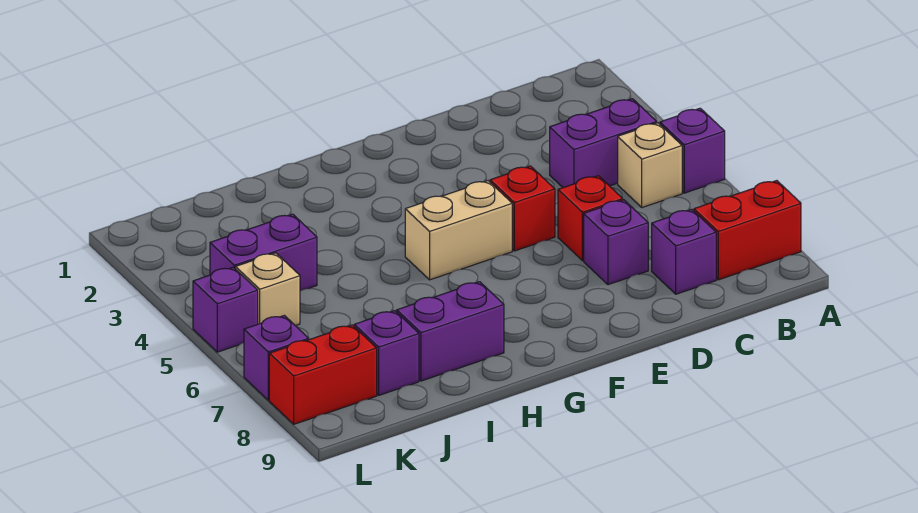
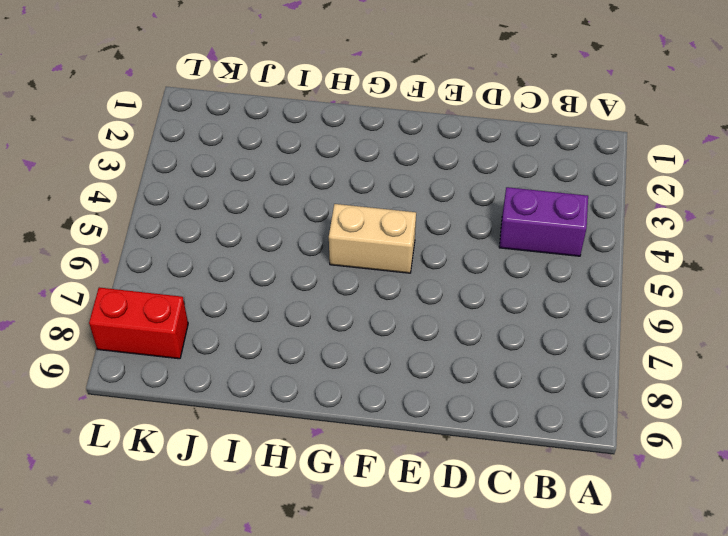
none -> purple brick A5 level 1
none -> red brick A8:B8 level 1
none -> tan brick B5 level 1

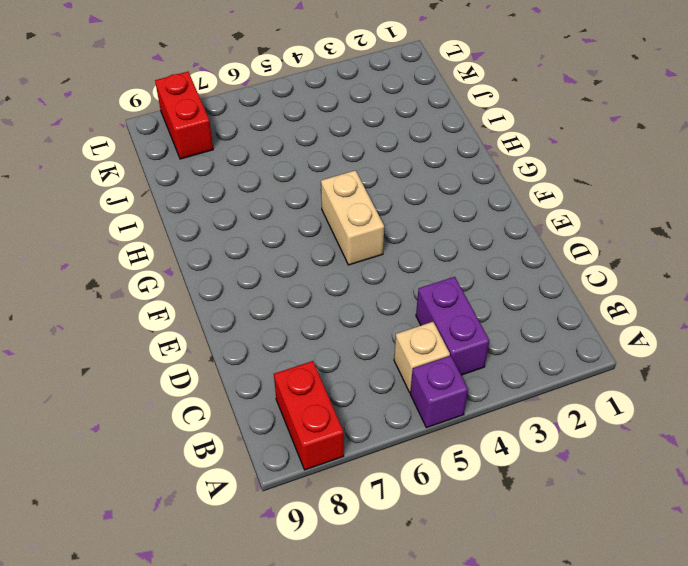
none -> purple brick C8 level 1
none -> red brick D6 level 1
none -> purple brick D7 level 1

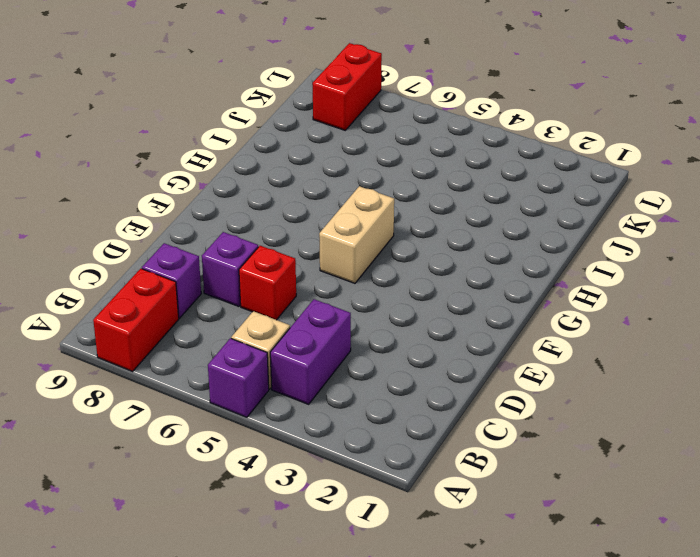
none -> red brick E5 level 1
none -> purple brick H8:I8 level 1
none -> purple brick J4:K4 level 1

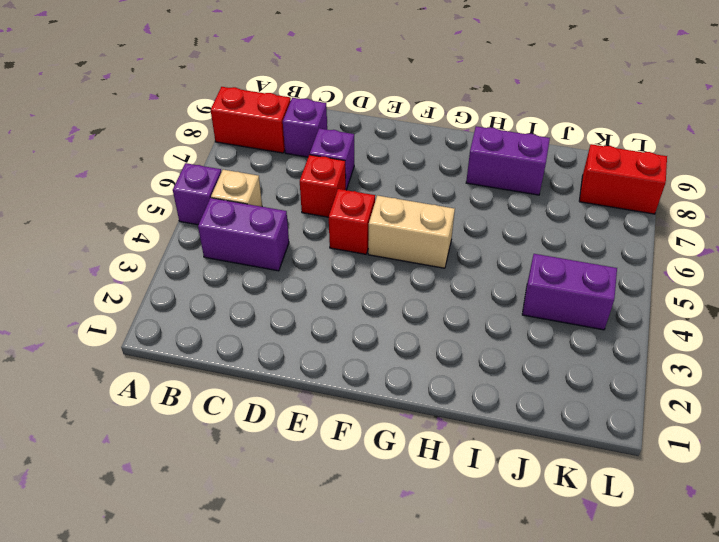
none -> purple brick J8 level 1
none -> tan brick K5 level 1
none -> purple brick L5 level 1

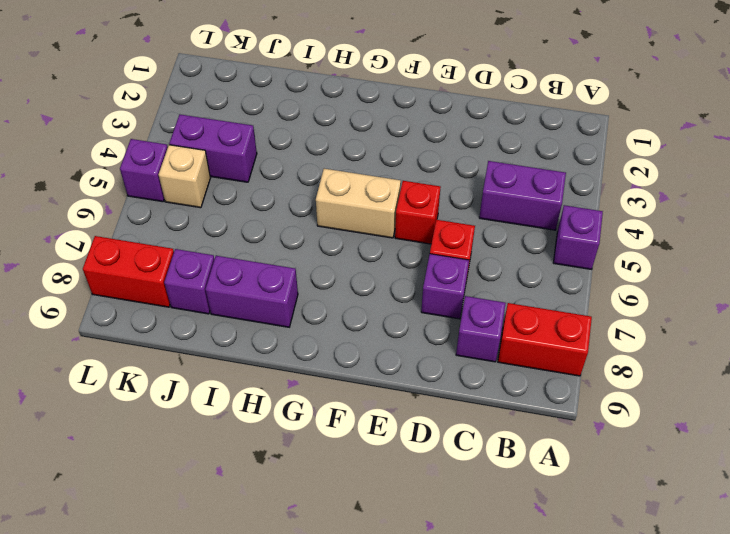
none -> tan brick B5 level 1
none -> purple brick L7 level 1

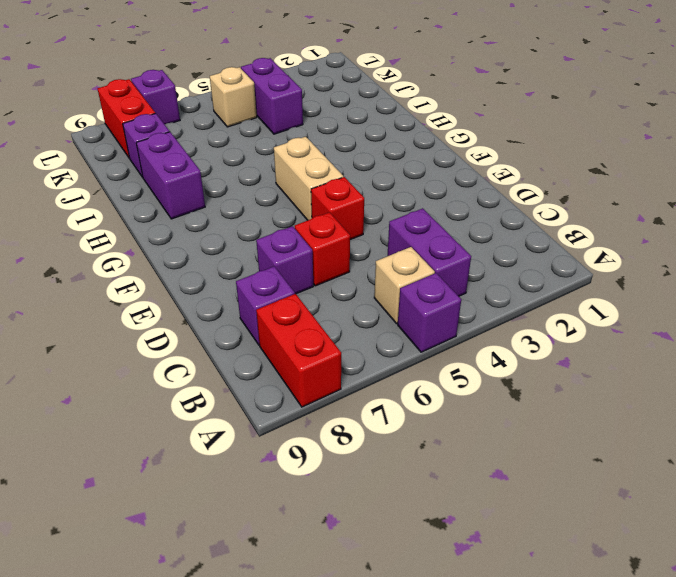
none -> purple brick L5 level 1

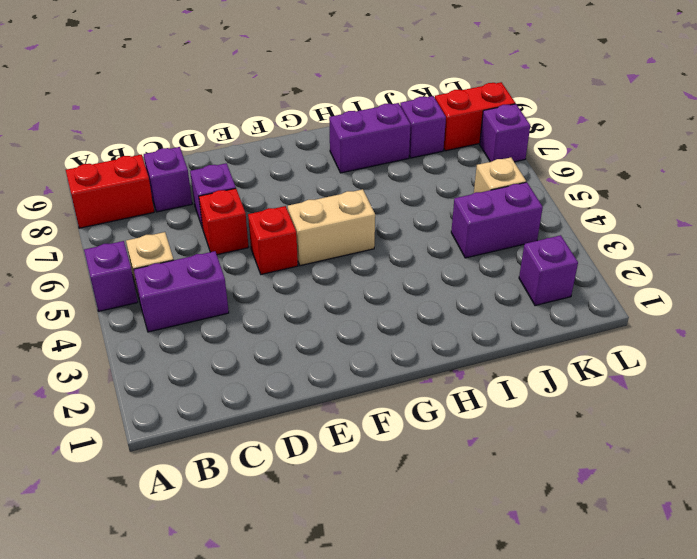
purple brick K2 level 1 -> purple brick L5 level 1

